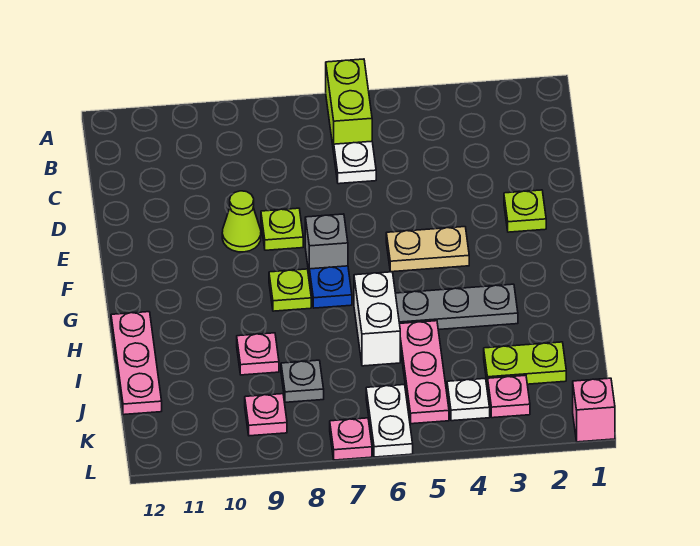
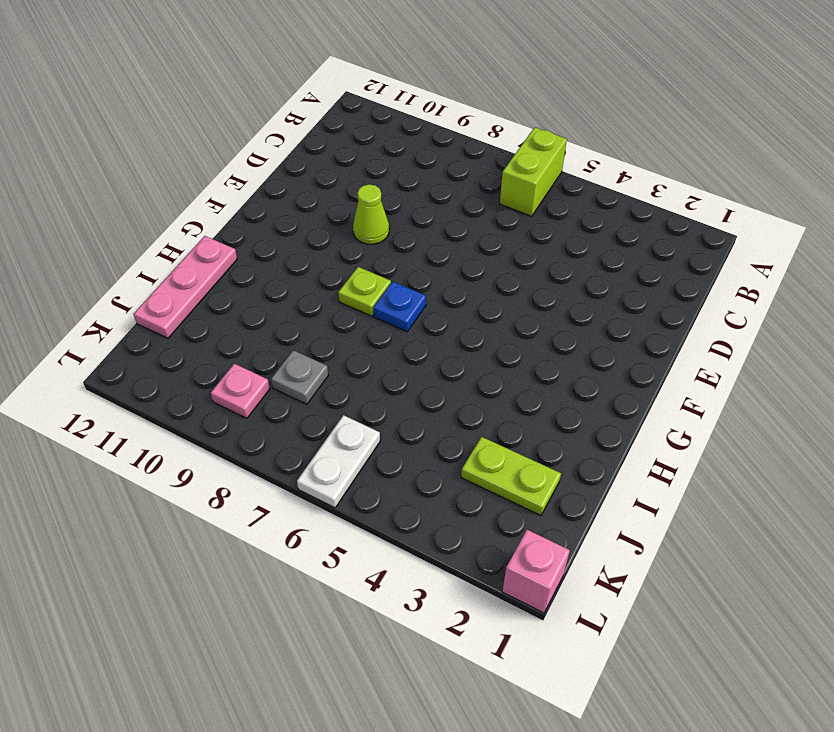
none -> white plate C6 level 1
none -> lime plate E2 level 1
none -> lime plate E8 level 1

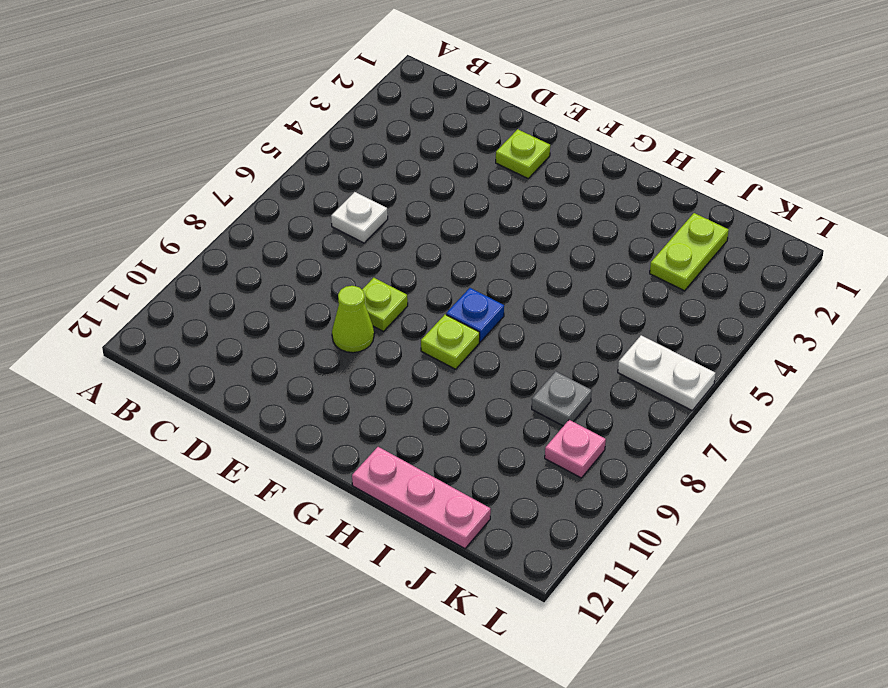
none -> lime brick A6:B6 level 1
none -> tan plate F4:F5 level 1
none -> grey brick F7 level 1

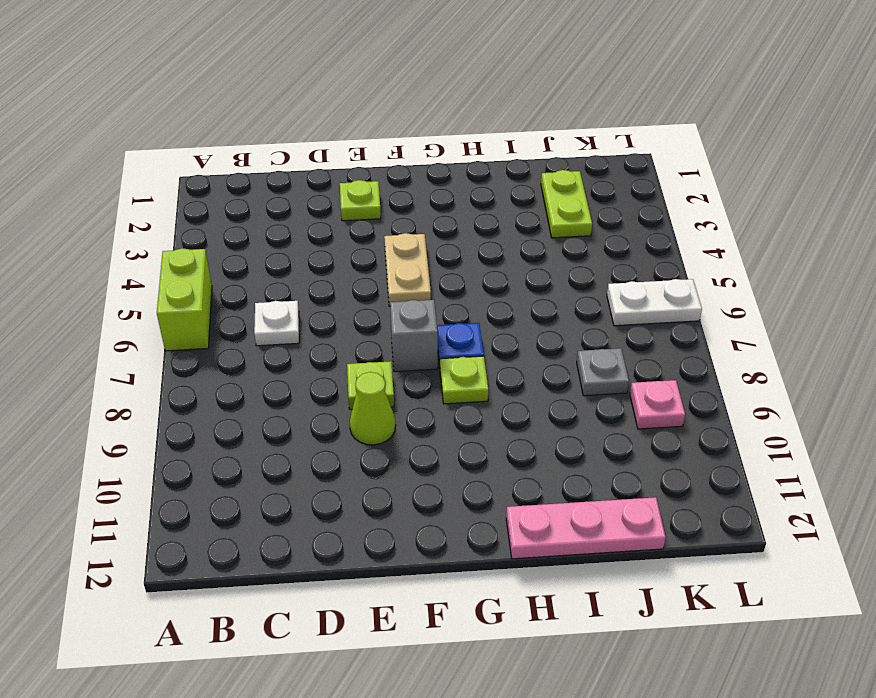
lime brick A5:A6 level 1 -> lime brick A6:B6 level 1
none -> grey plate H3:H5 level 1
none -> white brick H6:I6 level 1
none -> pink plate I5:K5 level 1

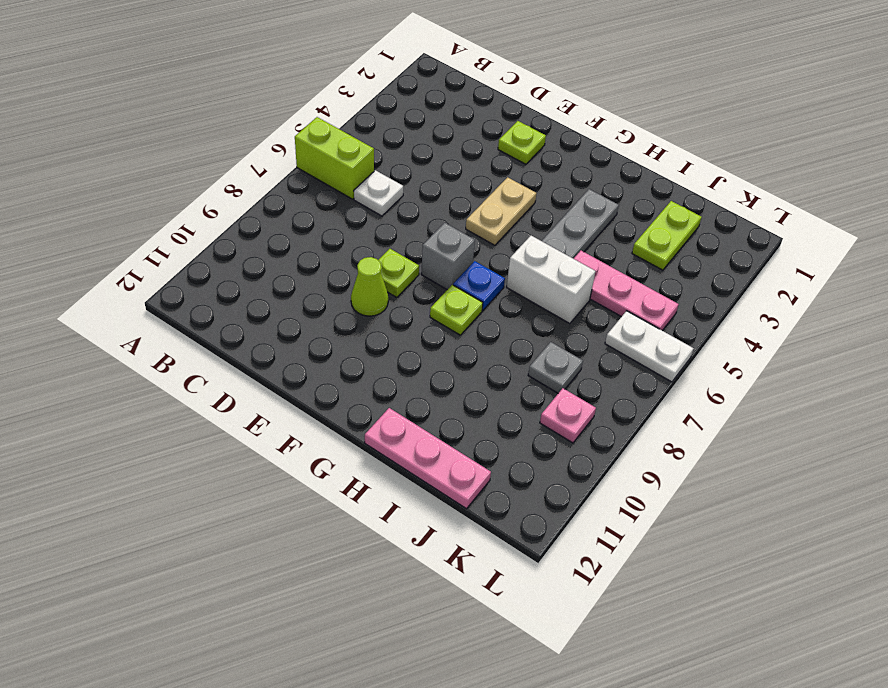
none -> pink plate I9 level 1
none -> pink plate K3 level 1
none -> white plate K4 level 1

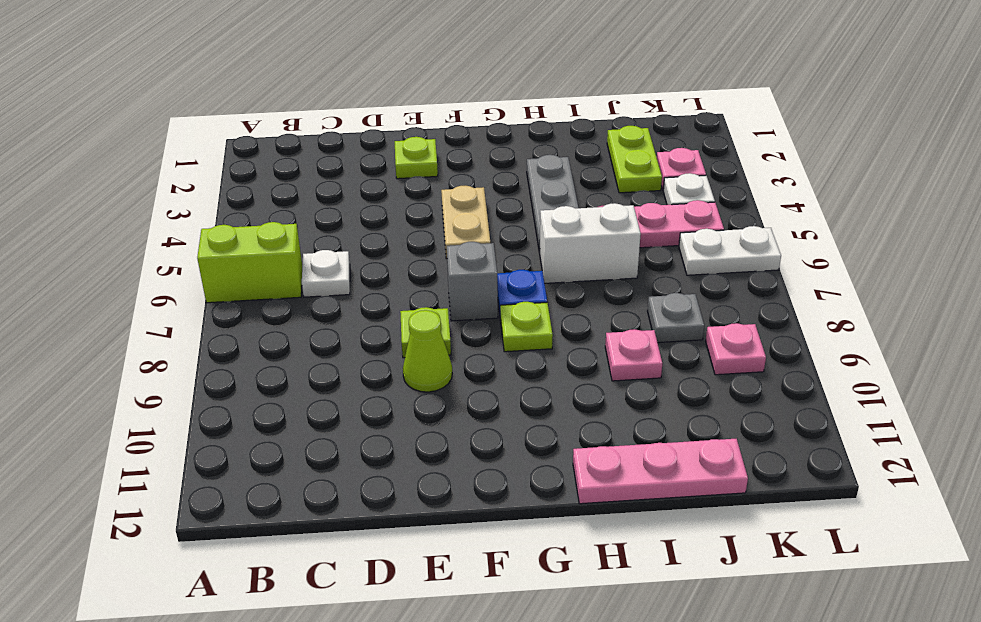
none -> pink brick L1 level 1
none -> pink plate L7 level 1

